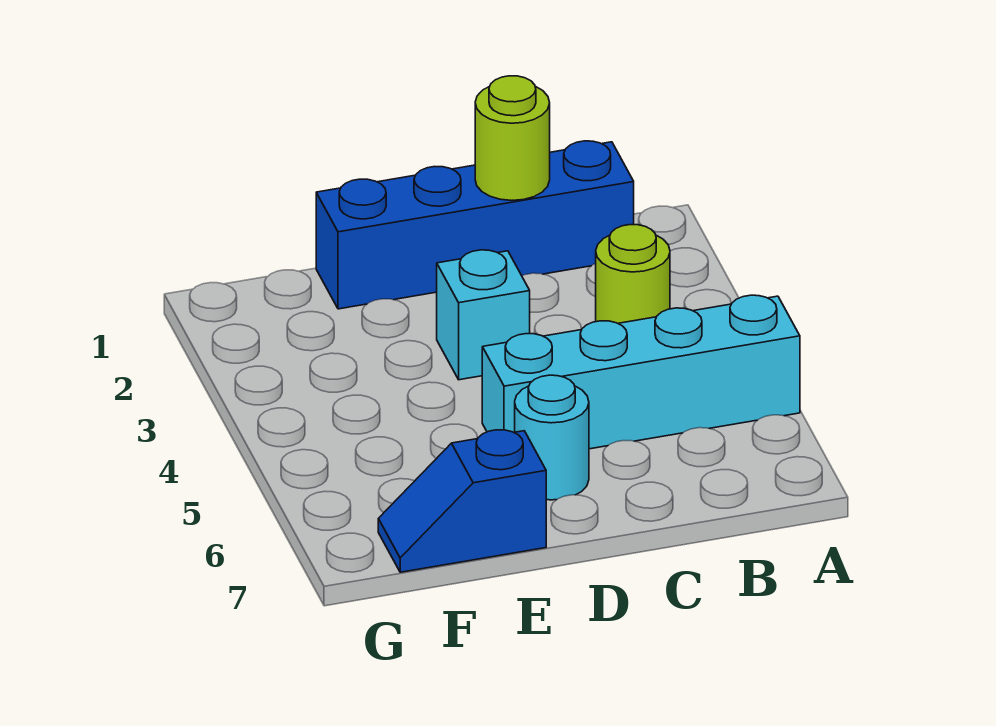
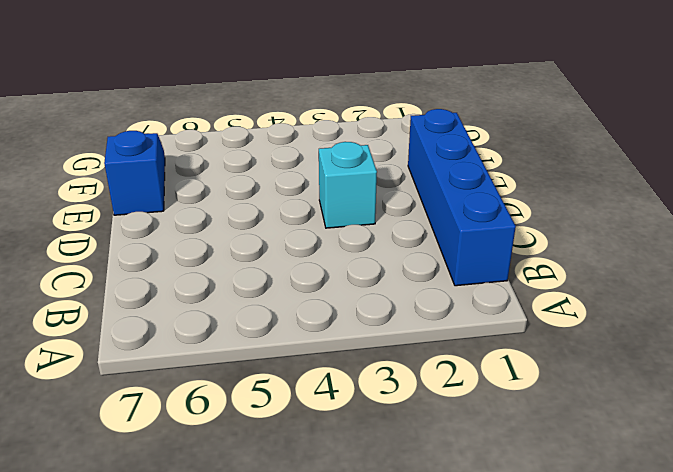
none -> cyan brick A5:D5 level 1
none -> lime round brick B3 level 1

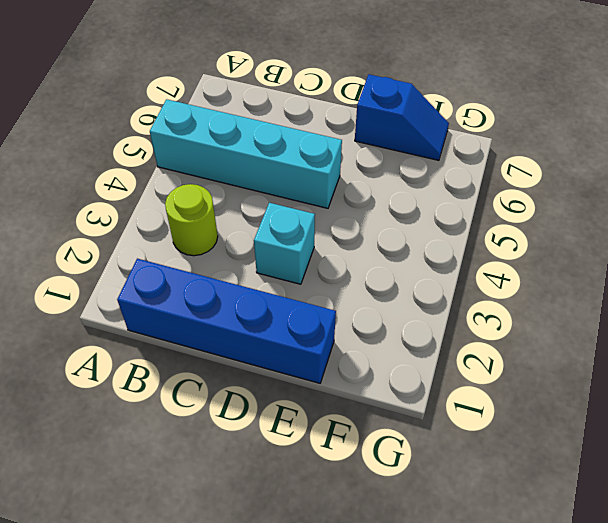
none -> cyan round brick D6 level 1
none -> lime round brick C1 level 2

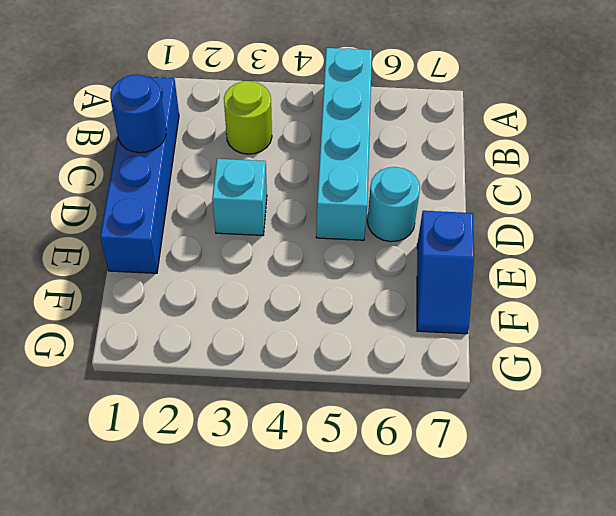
blue round brick C1 level 2 -> lime round brick C1 level 2

